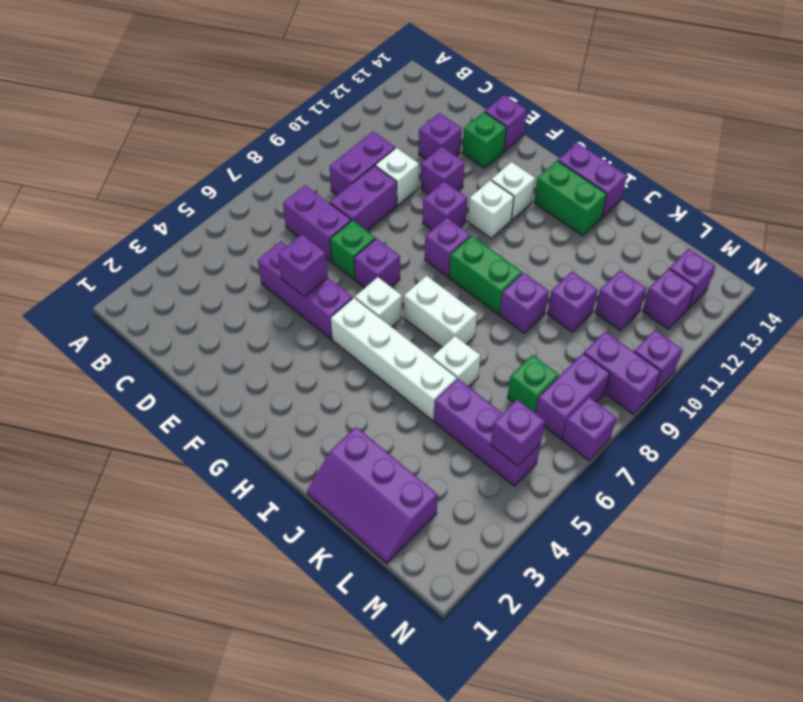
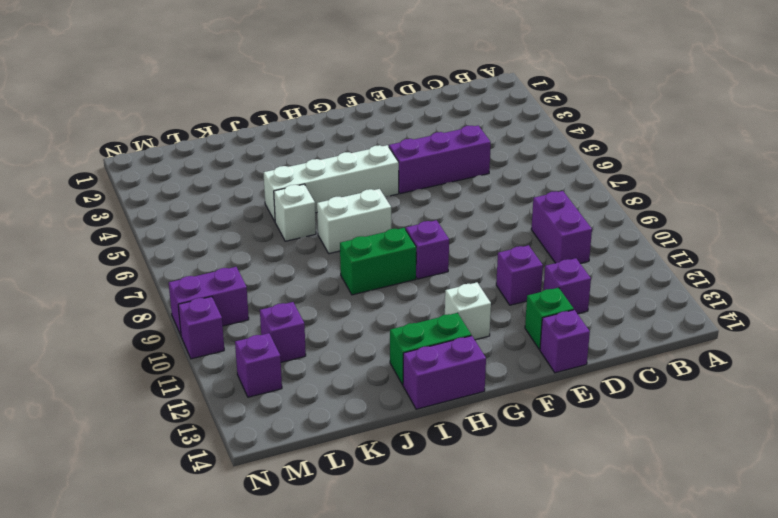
none -> purple brick C7:D7 level 1
none -> purple brick D8:D9 level 1
none -> white brick D10 level 1
none -> green brick E7 level 1

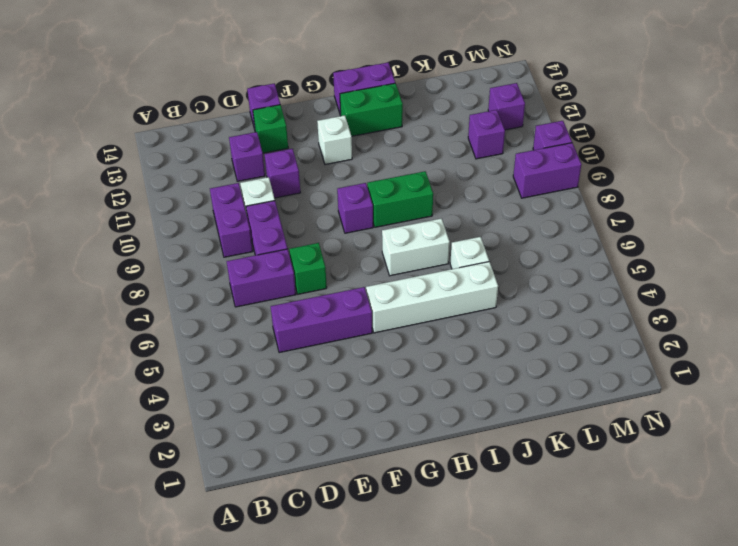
none -> purple brick F7 level 1
none -> purple brick F10 level 1
none -> white brick G6 level 1
none -> white brick G11 level 1

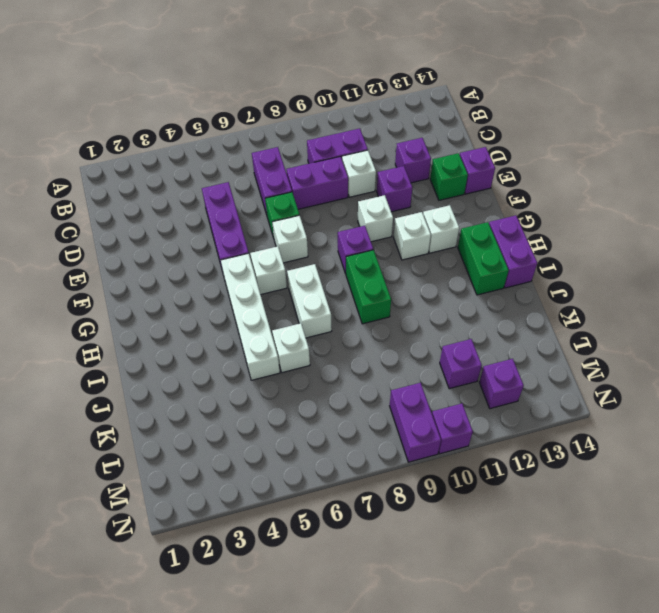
white brick F7 level 1 -> purple brick F7 level 1
white brick F10 level 1 -> purple brick F10 level 1
none -> purple slope J1:L2 level 1 top 2
none -> purple brick J9 level 1
none -> purple brick K5:M5 level 1
none -> purple brick K10 level 1

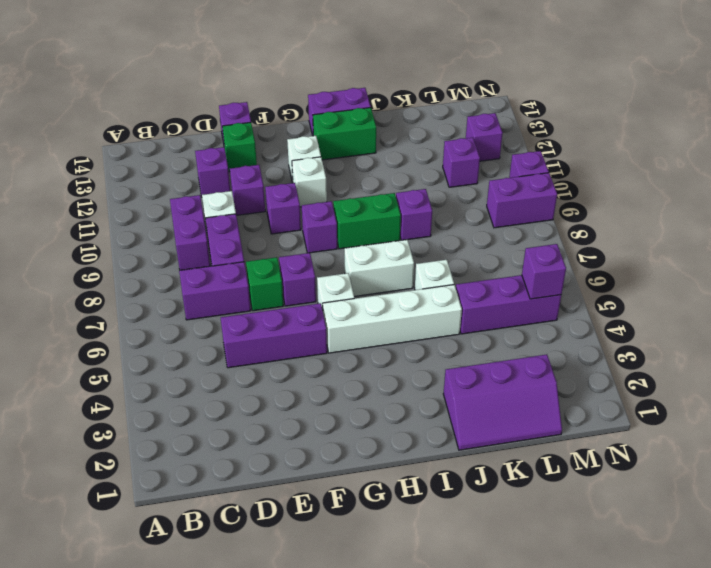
none -> purple brick K10 level 1
none -> green brick L7 level 1
none -> purple brick M7:M8 level 1
none -> purple brick M13 level 1

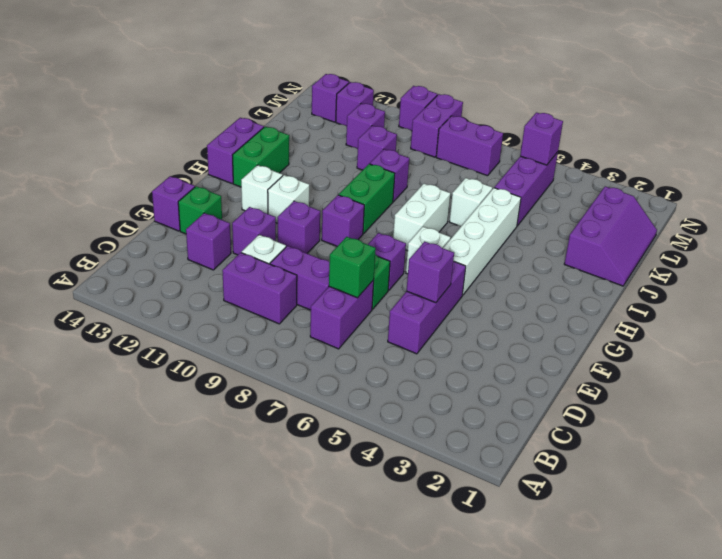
green brick D7 level 2 -> green brick L7 level 1
none -> purple brick N7 level 1

